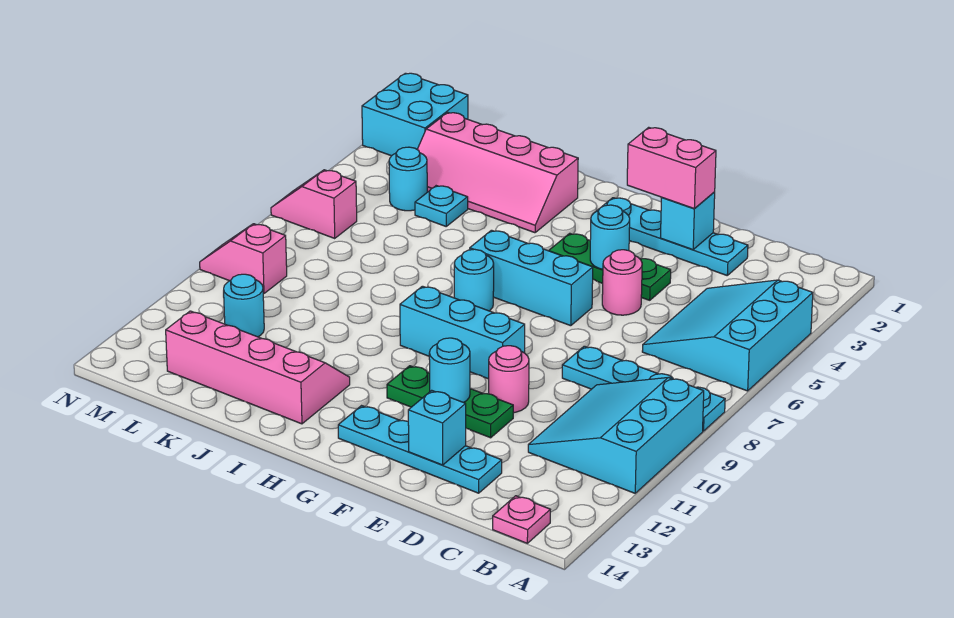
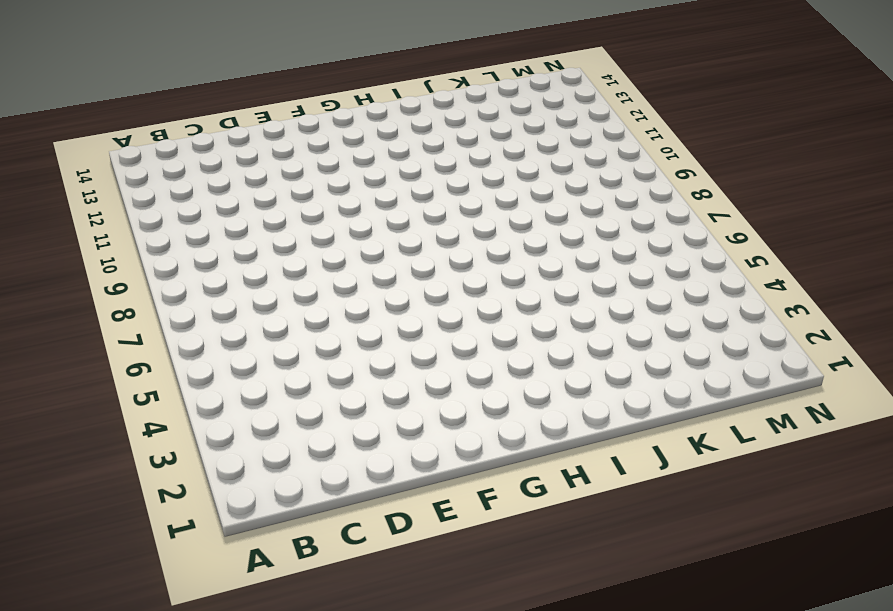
none -> cyan slope A4:C6 level 1 top A
none -> cyan plate A8:D8 level 1
none -> cyan slope A9:C11 level 1 top A

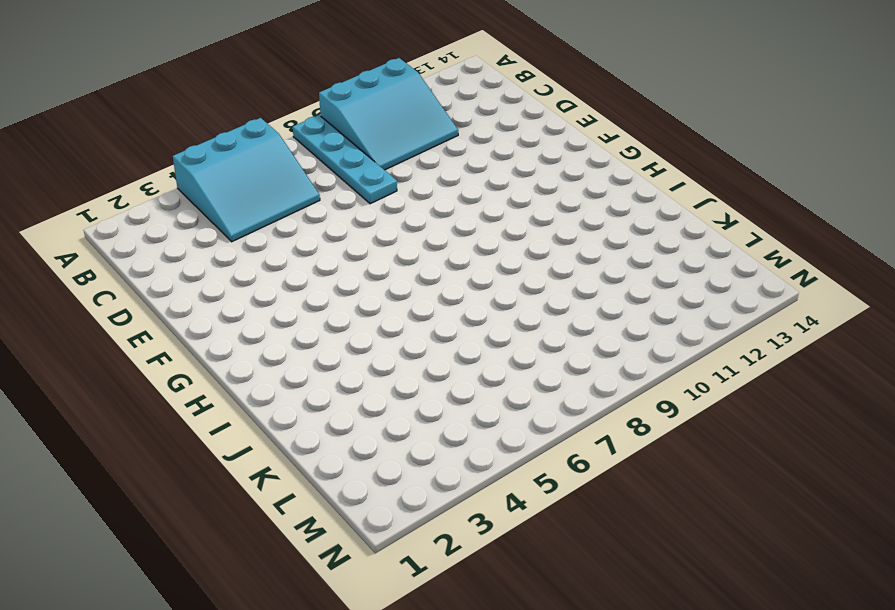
none -> pink plate B14 level 1
none -> cyan plate D2:G2 level 1
none -> cyan plate D13:G13 level 1

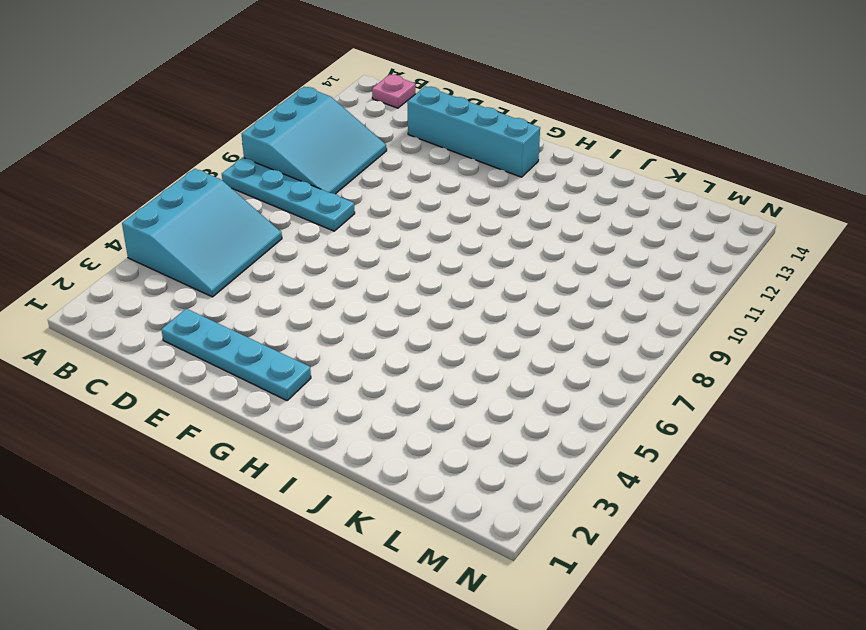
cyan brick D13:G13 level 1 -> cyan plate D13:G13 level 1
none -> green plate E4:G4 level 1
none -> pink round brick E5 level 1
none -> pink round brick E10 level 1

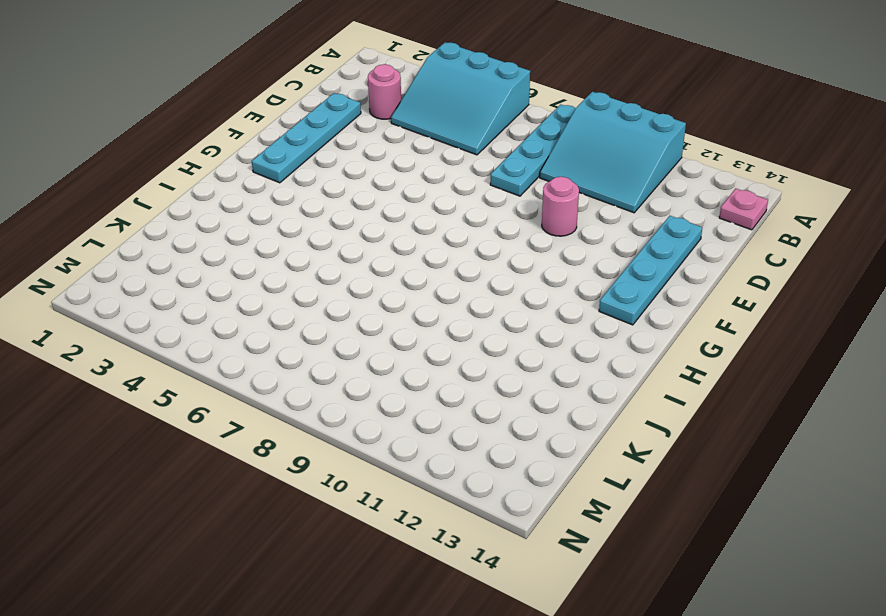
pink round brick C3 level 1 -> pink round brick E5 level 1
none -> green plate E4:G4 level 1
none -> green plate E11:G11 level 1
none -> cyan brick F6:H6 level 1

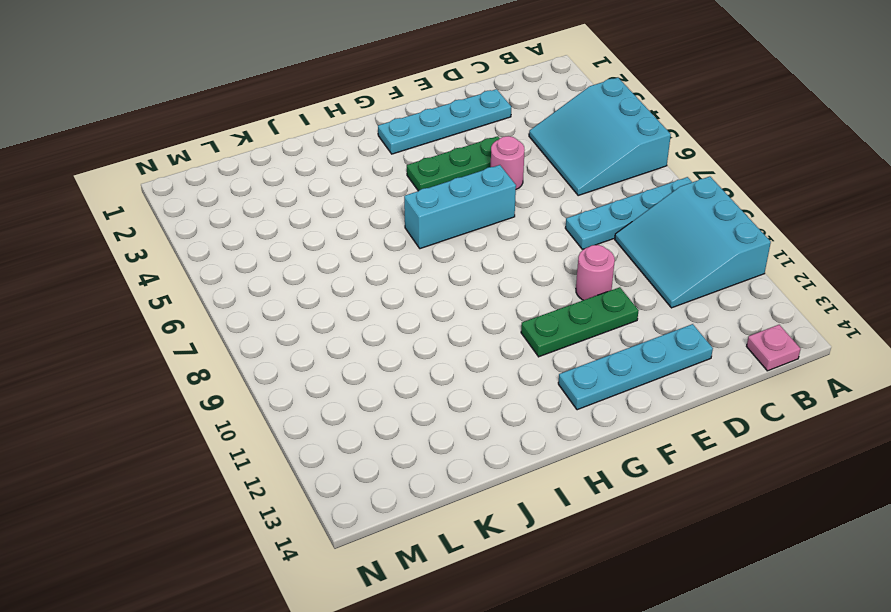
none -> cyan brick F9:H9 level 1
none -> cyan round brick H7 level 1
none -> pink slope I2:L3 level 1 top 2

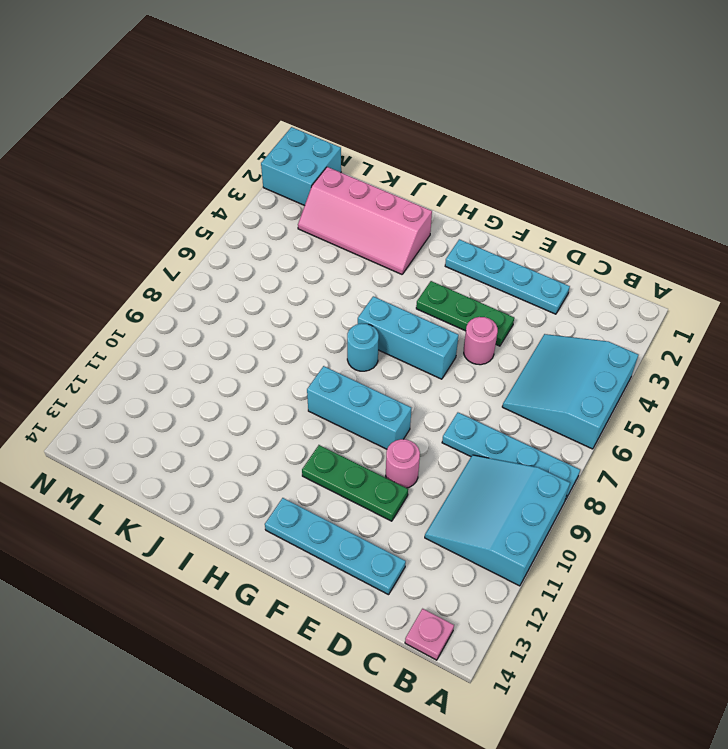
none -> pink slope I12:L13 level 1 top 13
none -> cyan plate K4 level 1
none -> cyan round brick L4 level 1

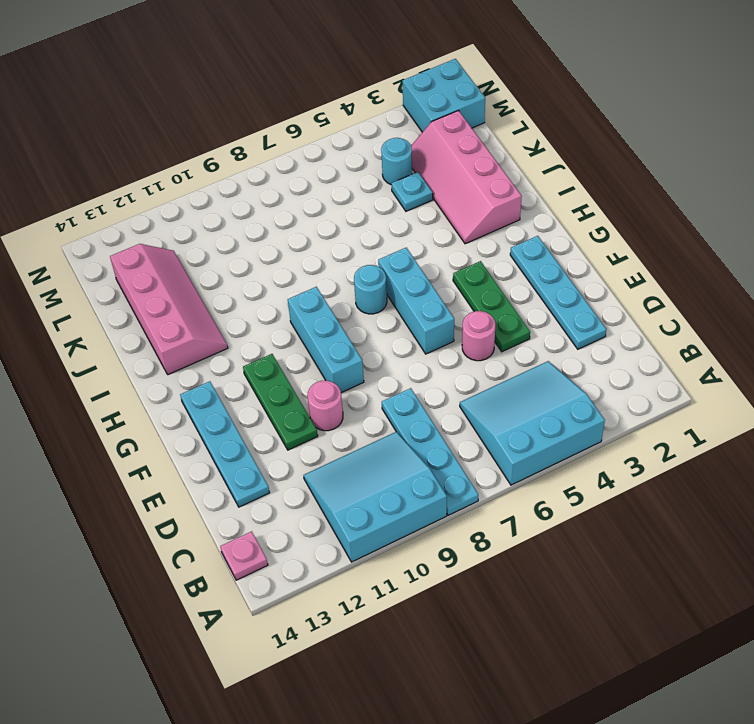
none -> cyan round brick L11 level 1
none -> pink slope M6:N6 level 1 top M
none -> pink slope M9:N9 level 1 top M

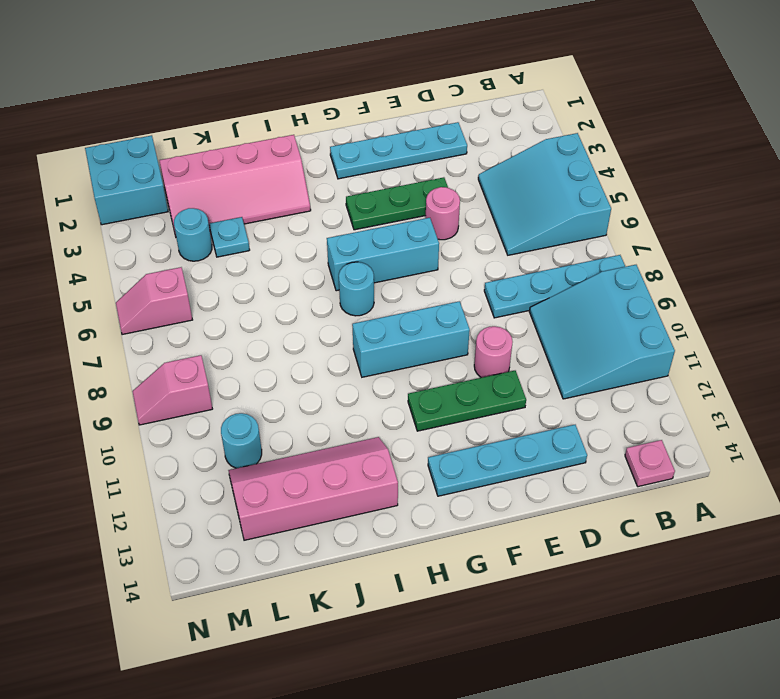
none -> cyan brick E2 level 2
none -> cyan brick E13 level 2
none -> cyan round brick F4 level 2

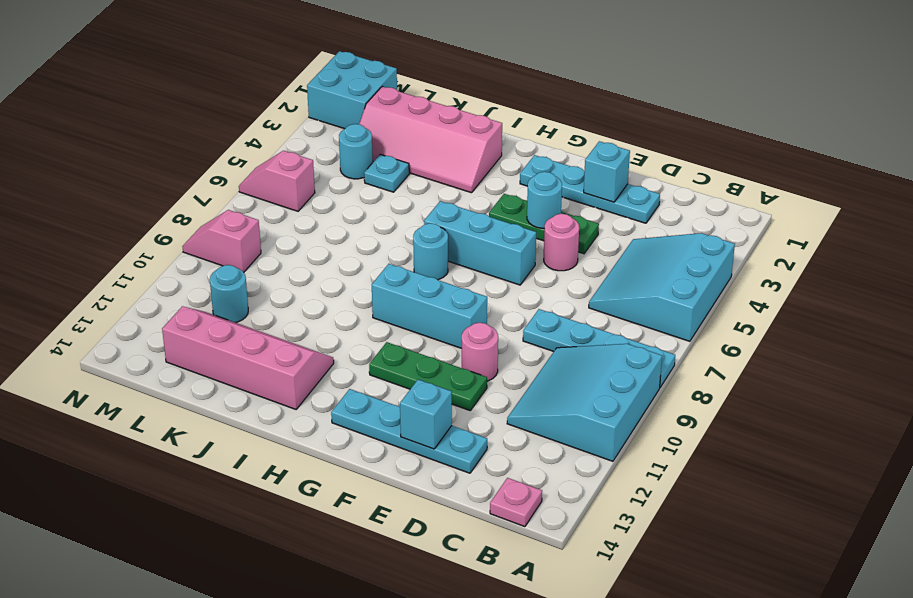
none -> cyan round brick F11 level 2
none -> pink brick E2:F2 level 3

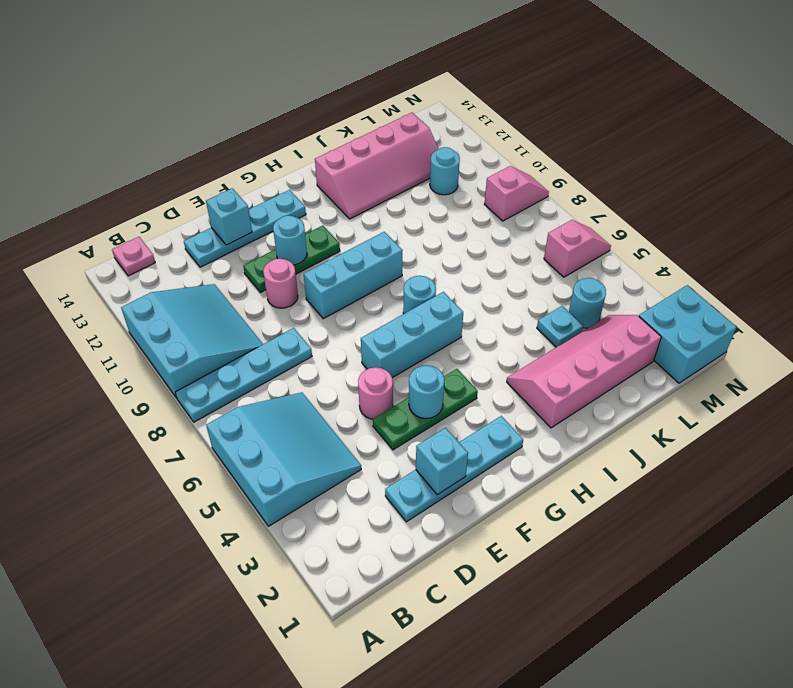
none -> pink brick E2:F2 level 3

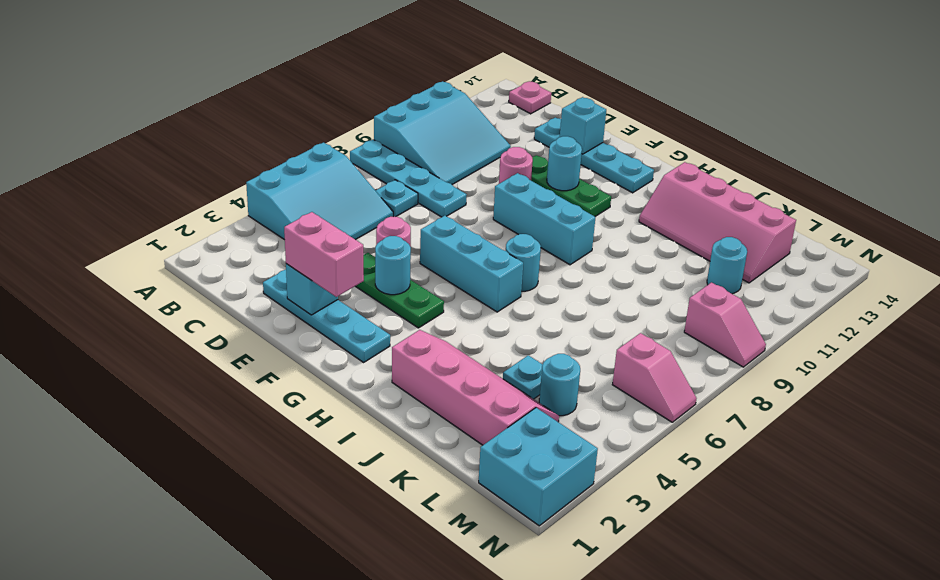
cyan plate C7 level 1 -> none

